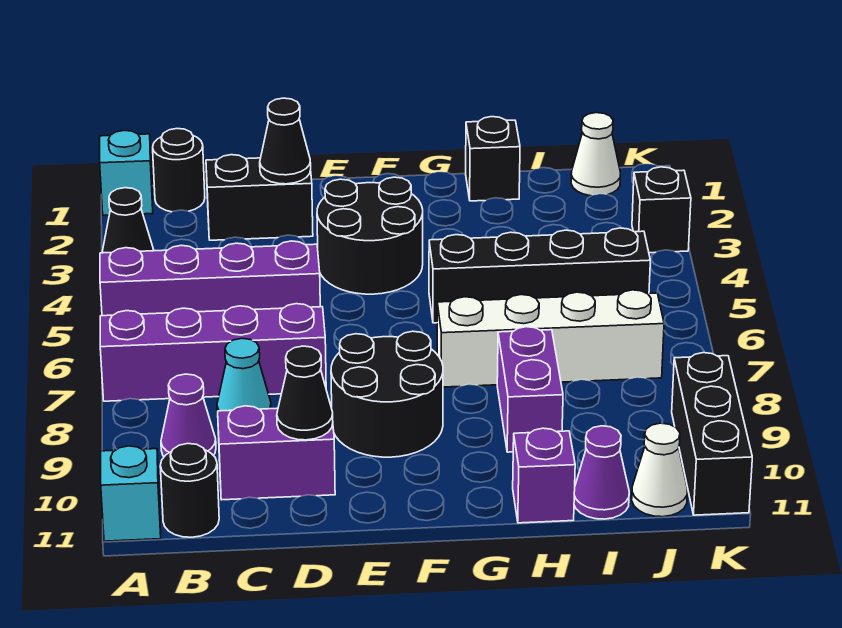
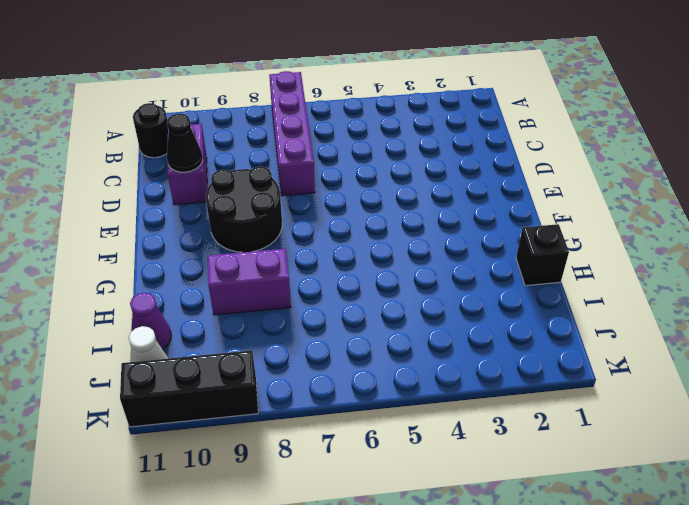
none -> cyan brick A1 level 1
none -> black cone A3 level 1
none -> purple brick A5:D5 level 1

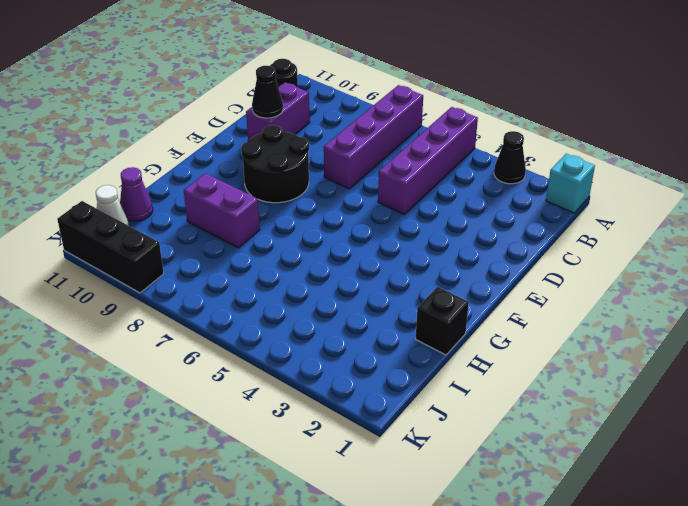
none -> cyan brick A11 level 1
none -> black round brick B1 level 1
none -> purple cone B9 level 1

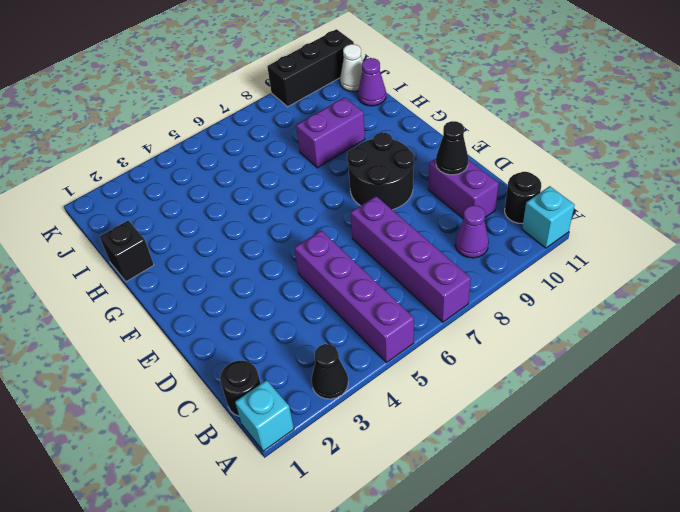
none -> black brick C2:D2 level 1
none -> cyan cone C8 level 1
none -> black round brick E3:F4 level 1

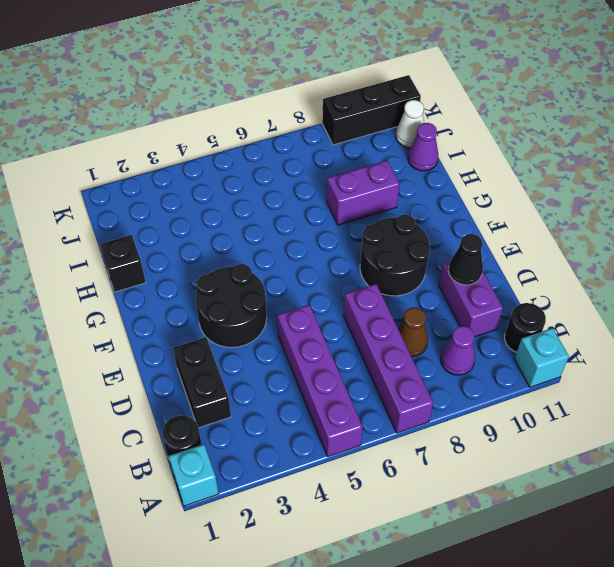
brown cone C8 level 1 -> cyan cone C8 level 1
none -> black cone A3 level 1
none -> black brick G5:J5 level 1
none -> white brick G7:J7 level 1

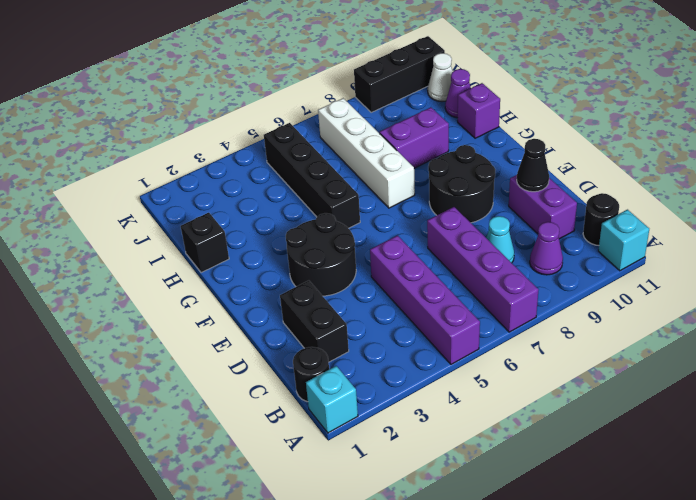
none -> black cone A3 level 1
none -> white cone J1 level 1
none -> black brick K3 level 1

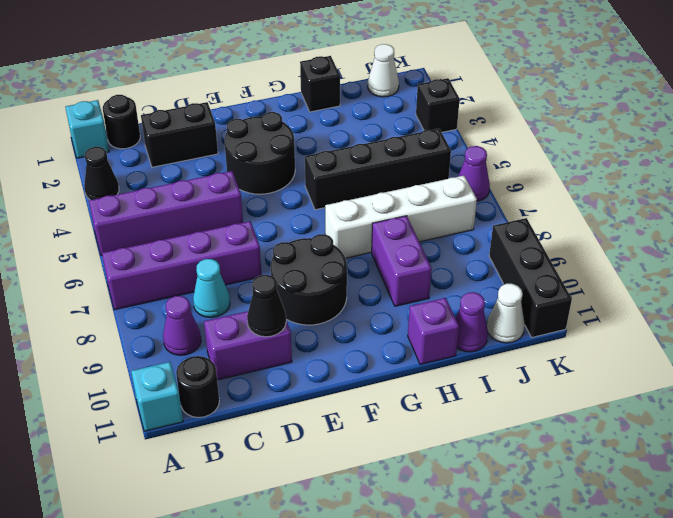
purple cone K6 level 1 -> none
none -> black cone D2 level 2

